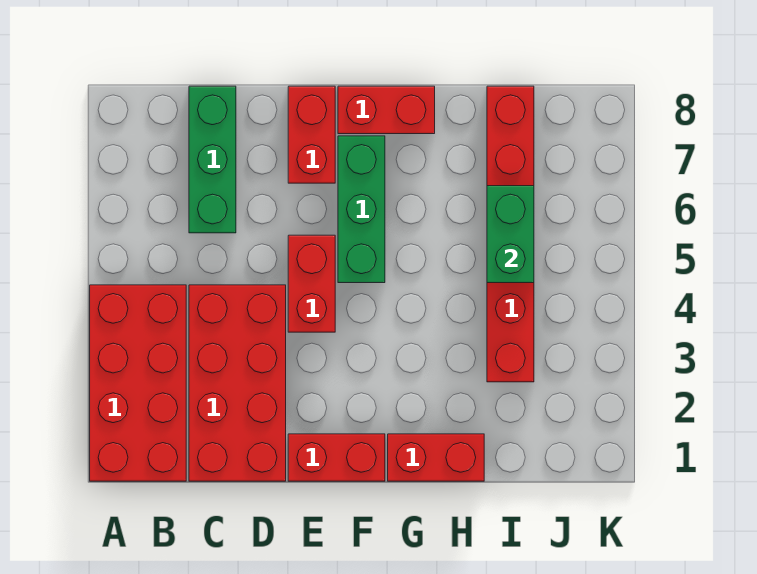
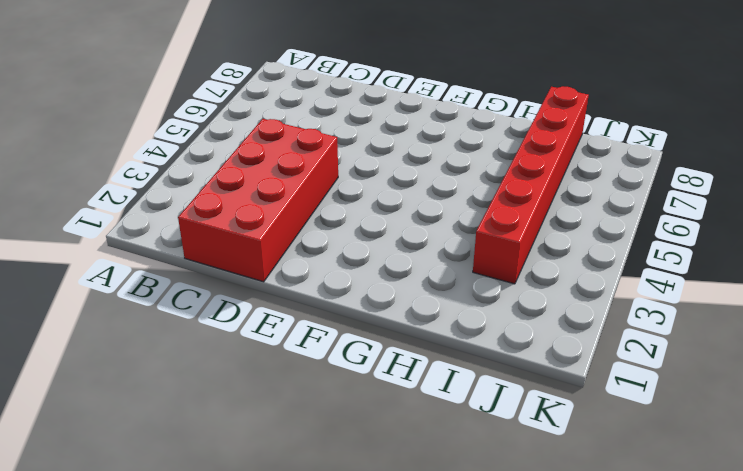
none -> red brick A1:B4 level 1
none -> green brick C6:C8 level 1

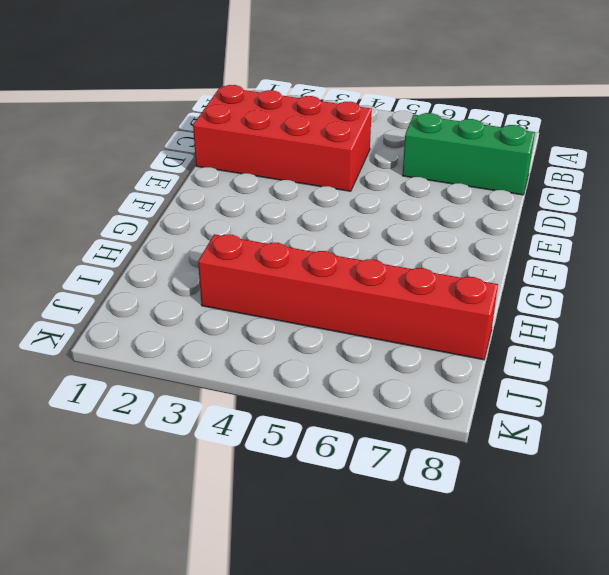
none -> red brick A1:B4 level 1
none -> red brick E1:F1 level 1

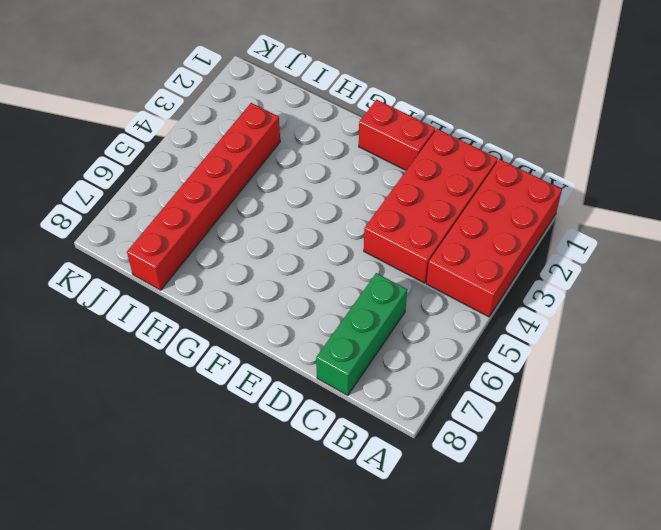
none -> red brick E4:E5 level 1
none -> red brick E7:E8 level 1

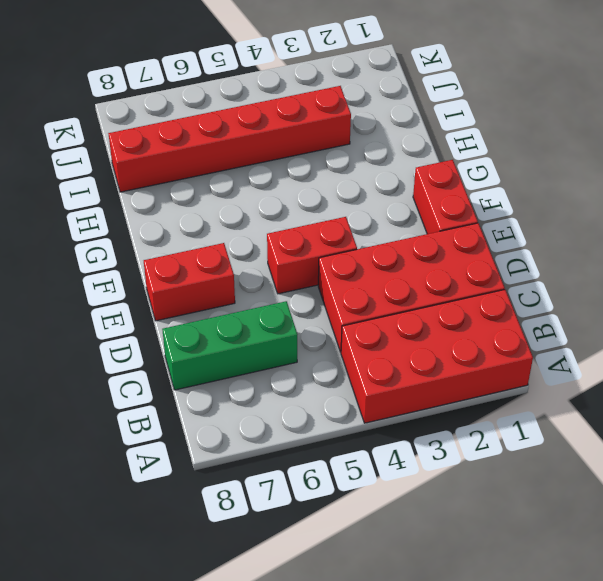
none -> green brick F5:F7 level 1
none -> red brick F8:G8 level 1

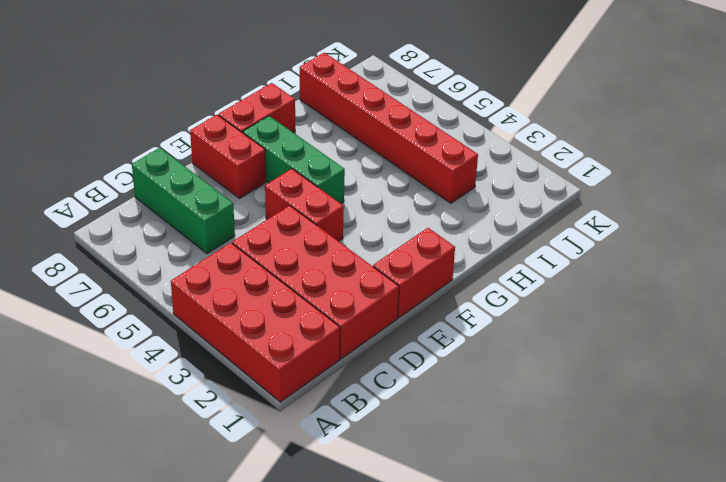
none -> red brick G1:H1 level 1
none -> green brick I5:I6 level 2

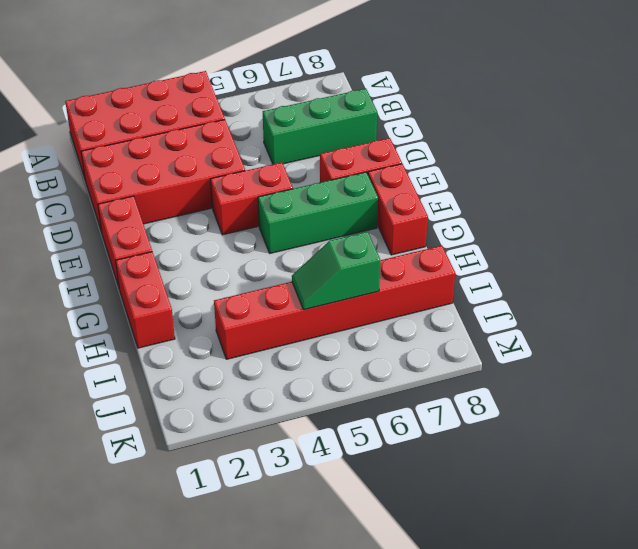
green slope I5:I6 level 2 top 6 -> green brick I5:I6 level 2

